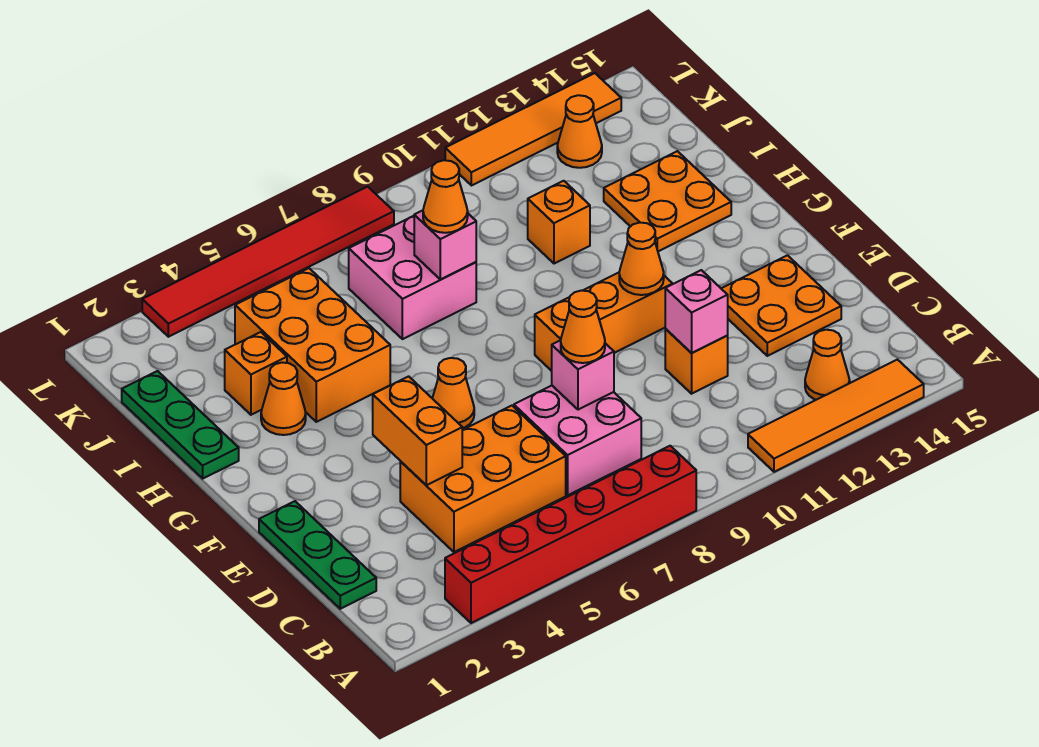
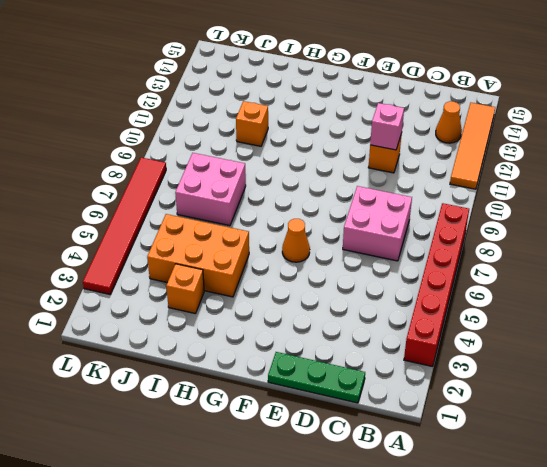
none -> orange brick C4:D6 level 1
none -> orange plate D13:E14 level 1
none -> orange brick F9:F11 level 1

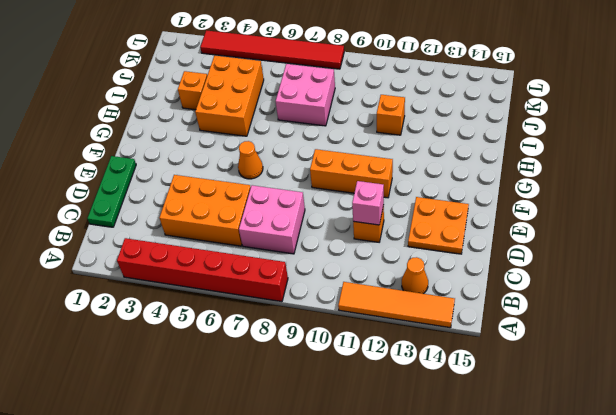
none -> green plate H1:J1 level 1
none -> orange cone H3 level 1
none -> orange plate H13:I14 level 1

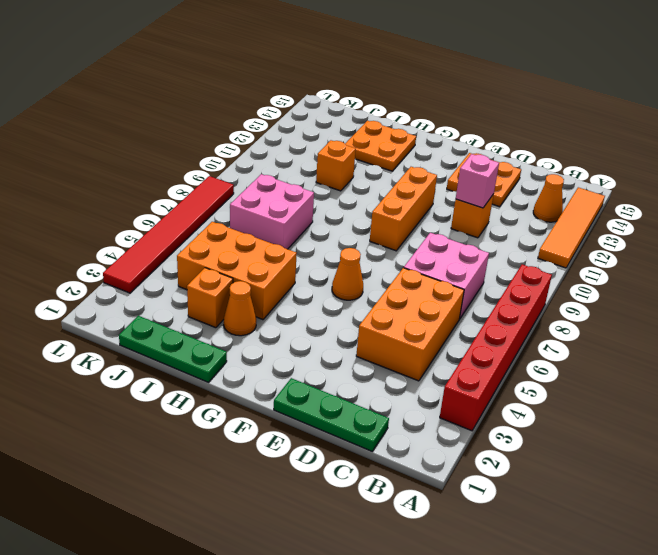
none -> orange cone K13 level 1
none -> orange tile L11:L14 level 1
none -> orange brick D4:E4 level 2

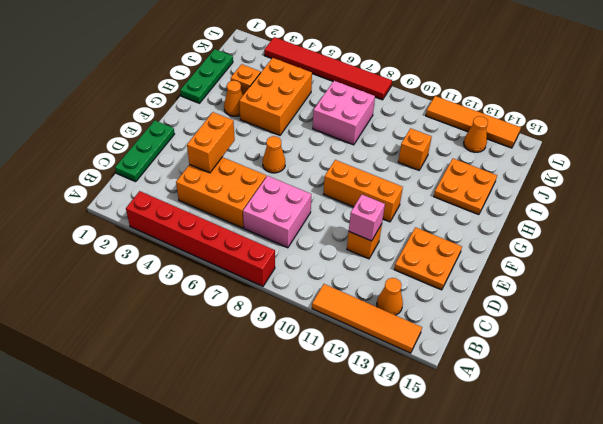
none -> pink brick D8 level 2
none -> orange cone F11 level 2
none -> pink brick I8 level 2

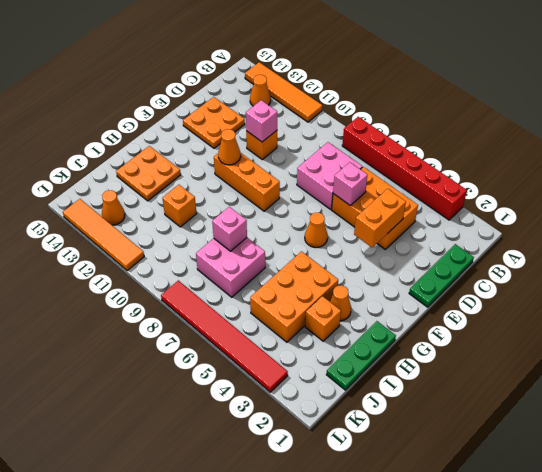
pink brick D6 level 2 -> pink brick D8 level 2
none -> orange cone D8 level 3
none -> orange cone I8 level 3

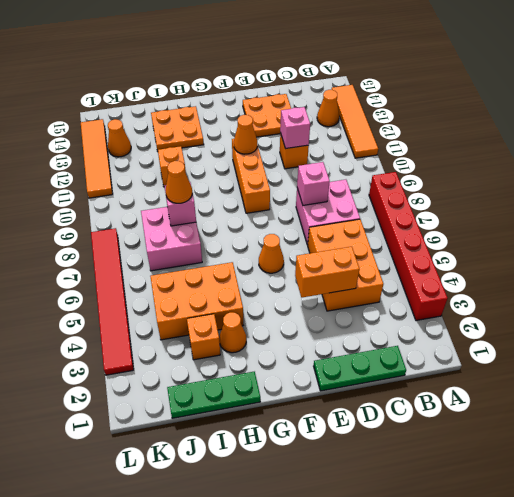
none -> orange cone D8 level 3

